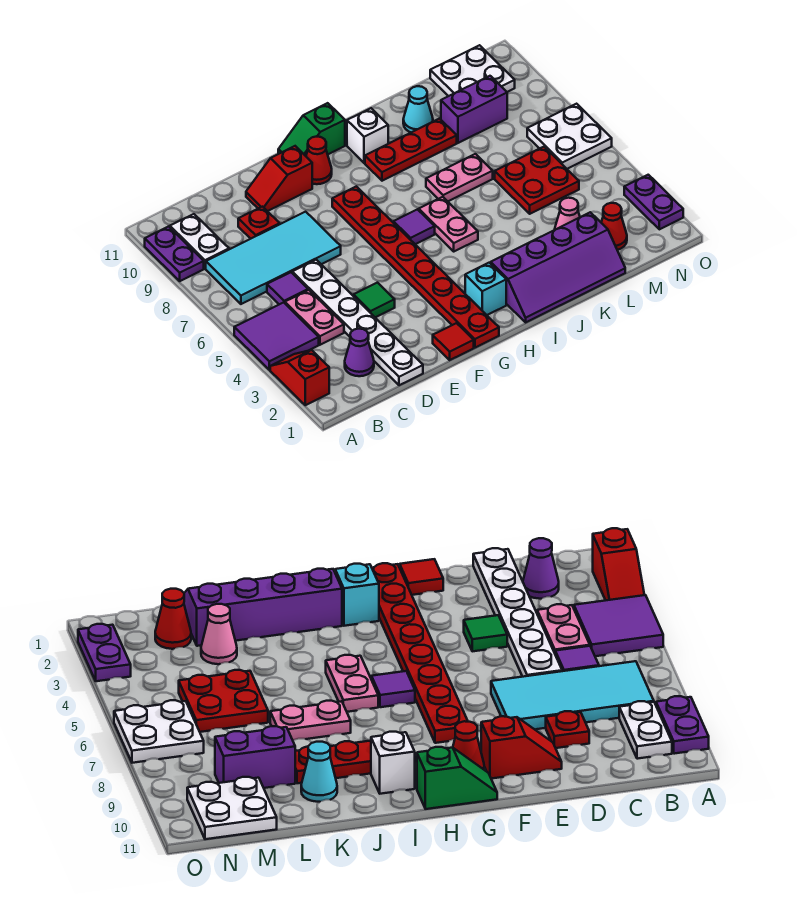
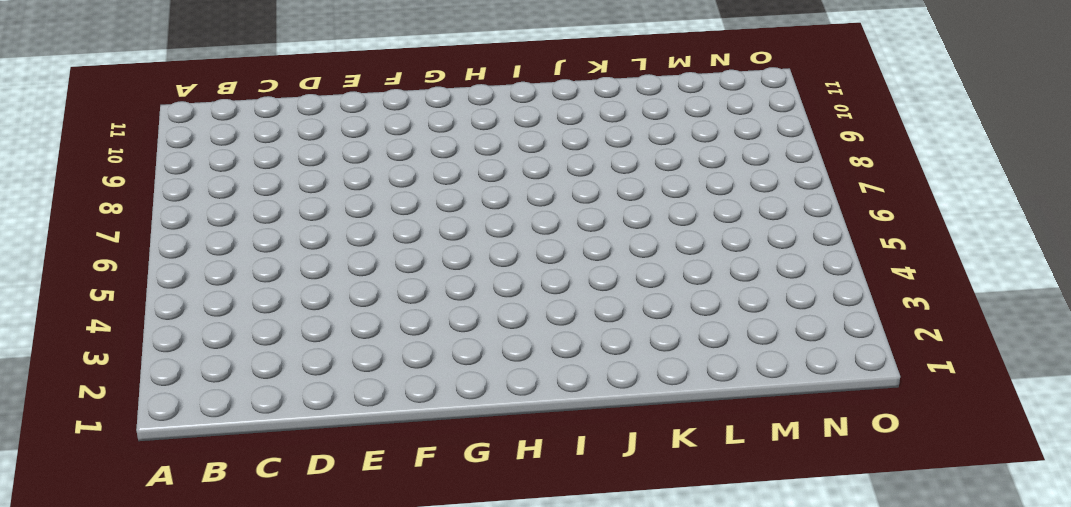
none -> red slope A2:A3 level 1 top 2
none -> purple tile A4:B5 level 1
none -> purple plate A9:A10 level 1
none -> cyan tile B7:E8 level 1

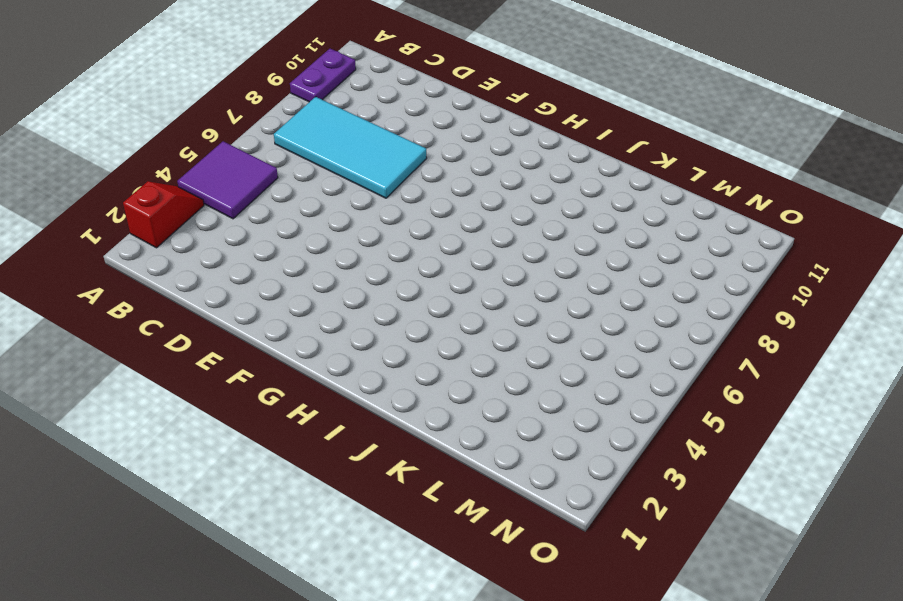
none -> white plate B9:B10 level 1
none -> purple cone C2 level 1
none -> pink plate C4:C5 level 1
none -> purple tile C6 level 1

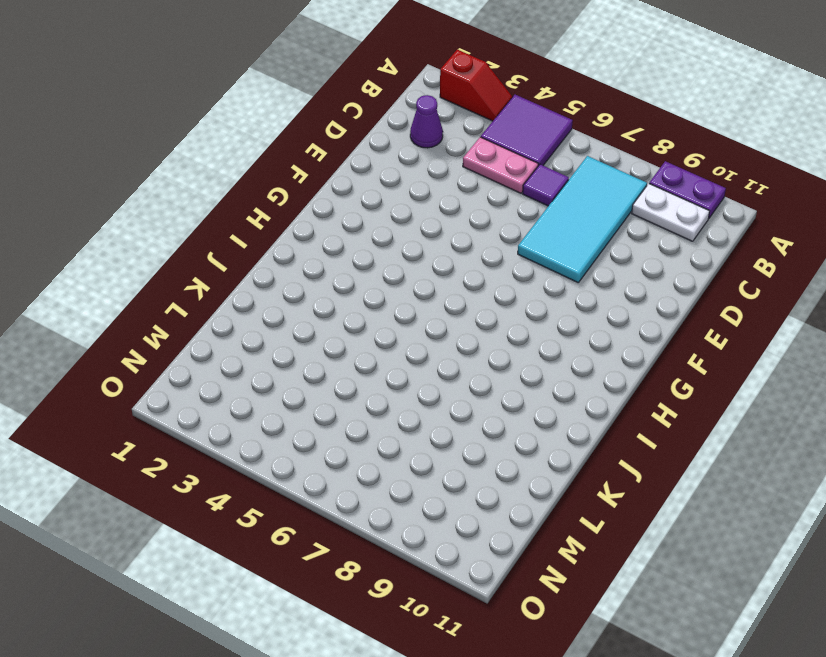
none -> white plate D1:D6 level 1
none -> red plate D9 level 1
none -> green tile E4 level 1
none -> red slope E10:F10 level 1 top F

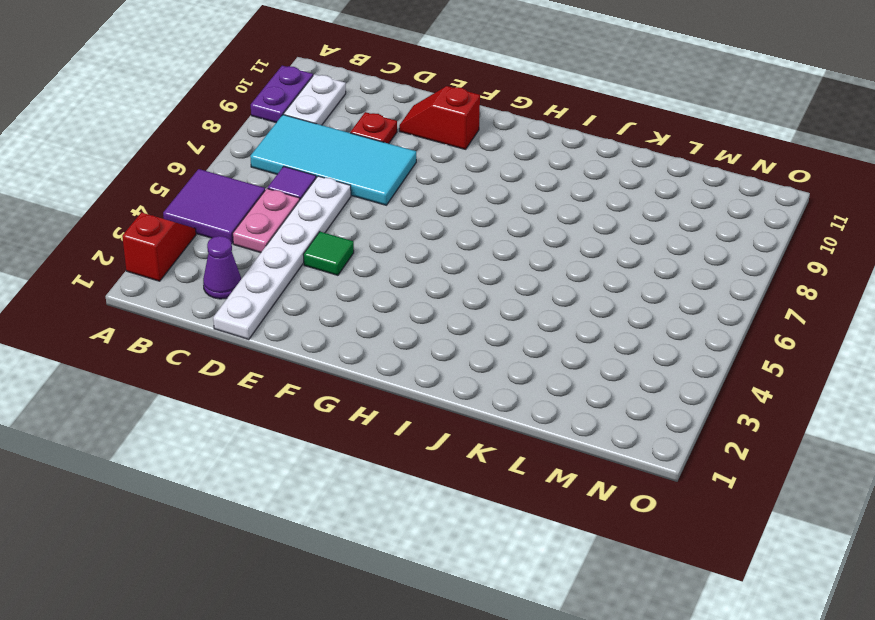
none -> red tile F1 level 1
none -> red plate G1:G8 level 1
none -> red cone G10 level 1
none -> green slope G11:H11 level 1 top H

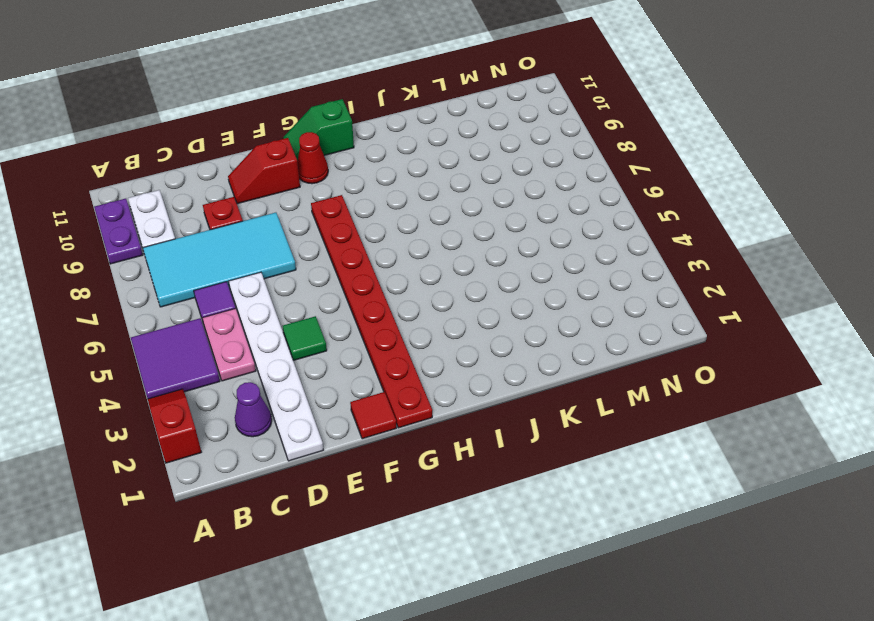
none -> cyan brick H2 level 1
none -> purple tile H6 level 1
none -> purple slope I1:L2 level 1 top 2
none -> pink plate I5:I6 level 1

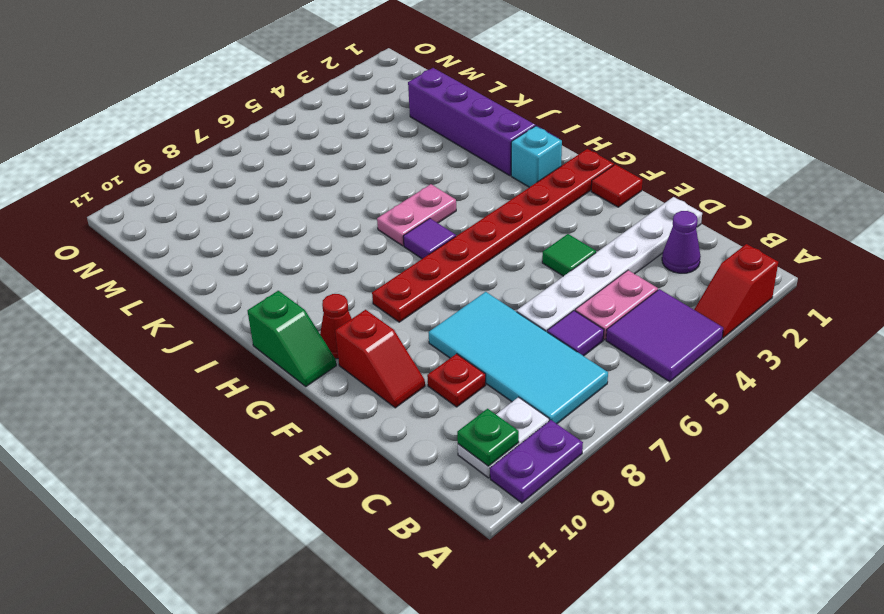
green plate B10 level 2 -> none
none -> red plate I9:K9 level 1
none -> white brick I10 level 1
none -> pink plate J7:K7 level 1
none -> cyan cone K10 level 1

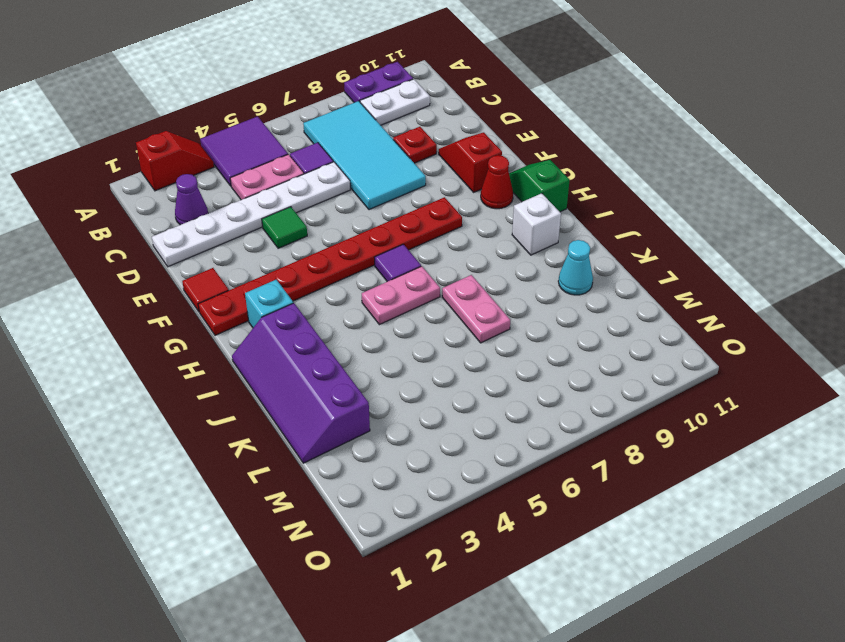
none -> red plate I9:K9 level 1
none -> pink cone L3 level 1
none -> red plate L5:M6 level 1
none -> purple brick L9:M9 level 1

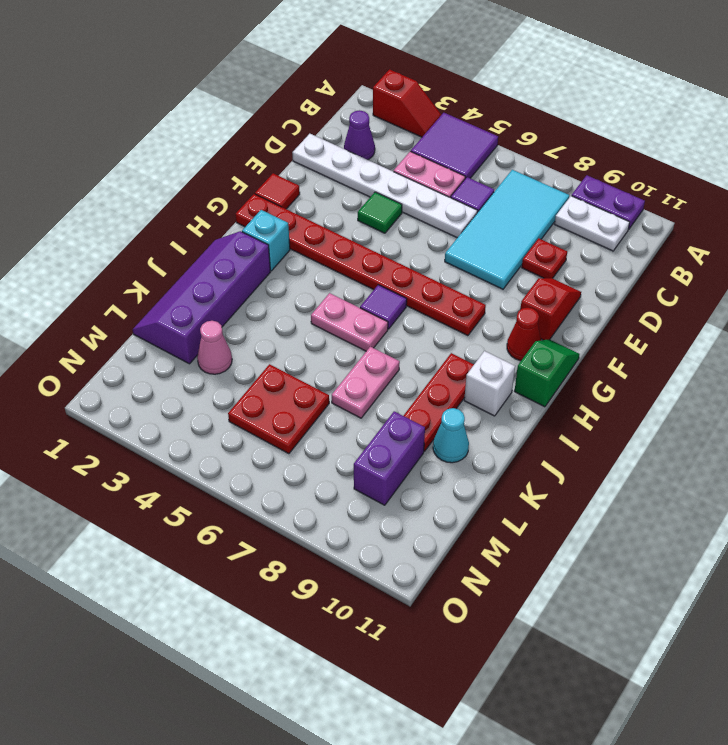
none -> red cone M2 level 1
none -> white plate M10:N11 level 1
none -> white plate N6:O7 level 1
none -> purple plate O2:O3 level 1

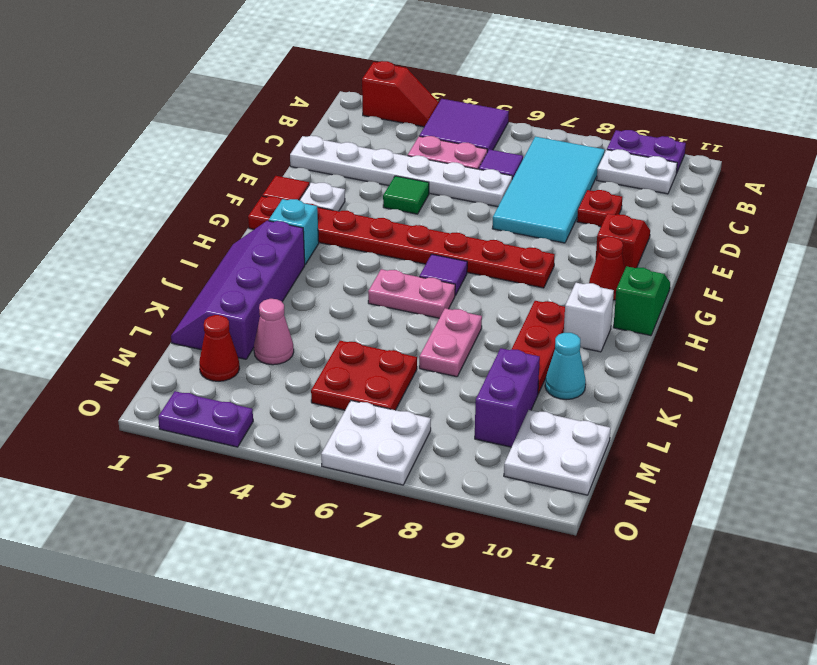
white plate F2 level 1 -> none
none -> purple cone C2 level 1

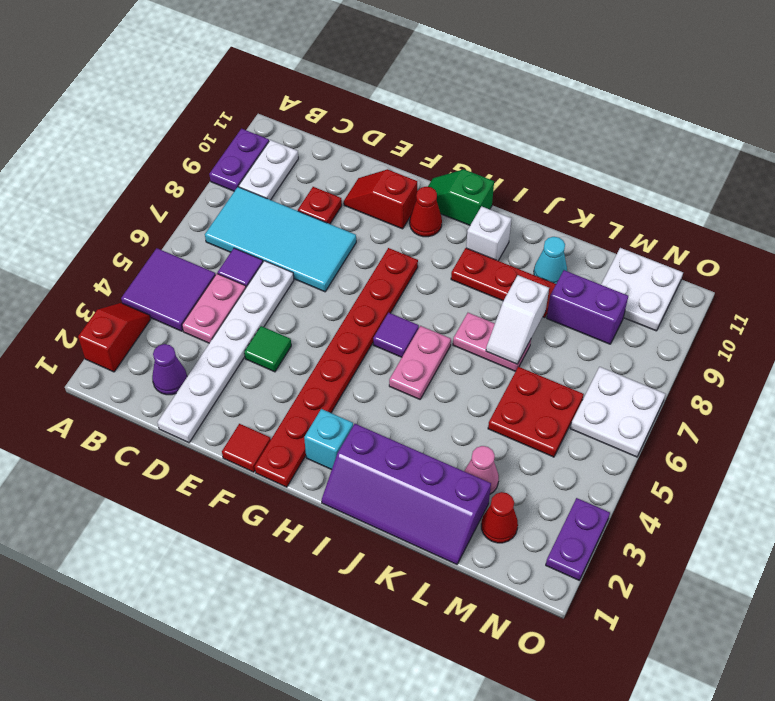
white slope K7:K8 level 2 top 8 -> none

